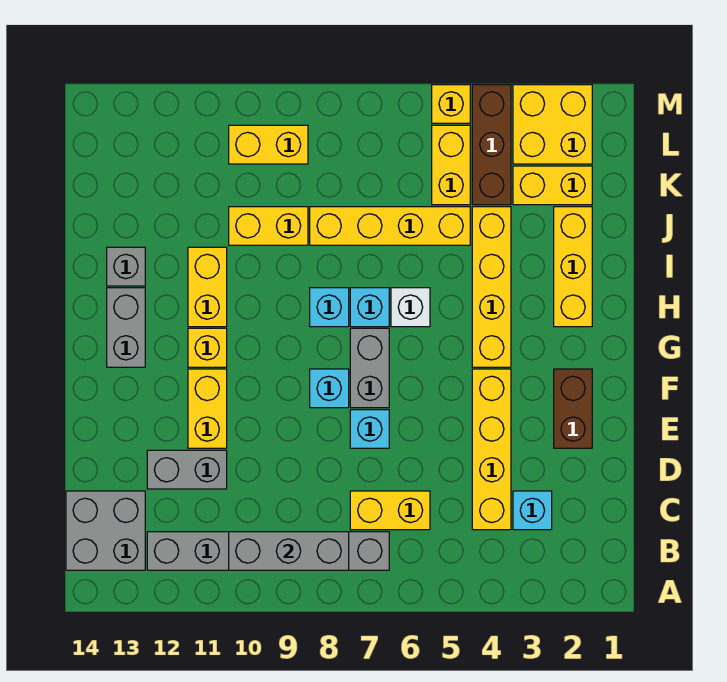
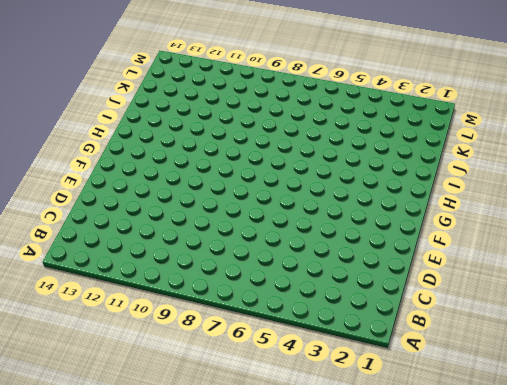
none -> grey brick B7:B12 level 1
none -> grey brick B13:C14 level 1
none -> cyan brick C3 level 1

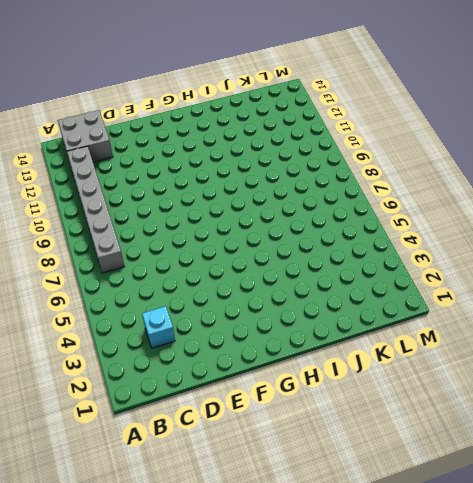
none -> yellow brick C4:F4 level 1
none -> yellow brick C6:C7 level 1
none -> grey brick D11:D12 level 1

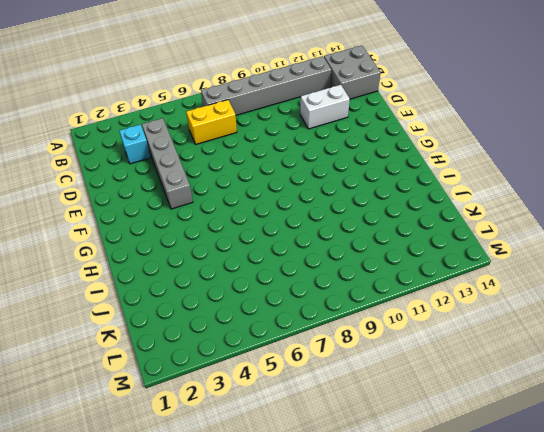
grey brick C4:F4 level 1 -> yellow brick C4:F4 level 1
white brick D11:D12 level 1 -> grey brick D11:D12 level 1
none -> brown brick E2:F2 level 1
none -> cyan brick E7 level 1
none -> yellow brick E11:F11 level 1

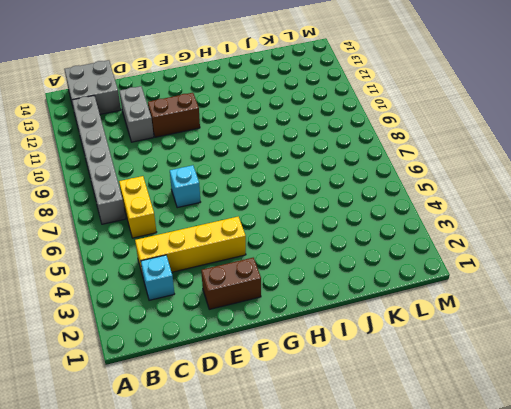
brown brick E11:F11 level 1 -> yellow brick E11:F11 level 1
none -> grey brick F7:G7 level 1
none -> cyan brick F8 level 1
none -> yellow brick G4:J4 level 1

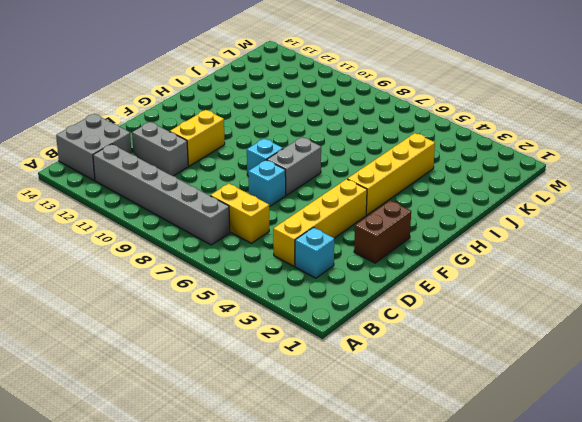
none -> yellow brick G11 level 1
none -> grey brick G13:H13 level 1
none -> yellow brick H2:J2 level 1

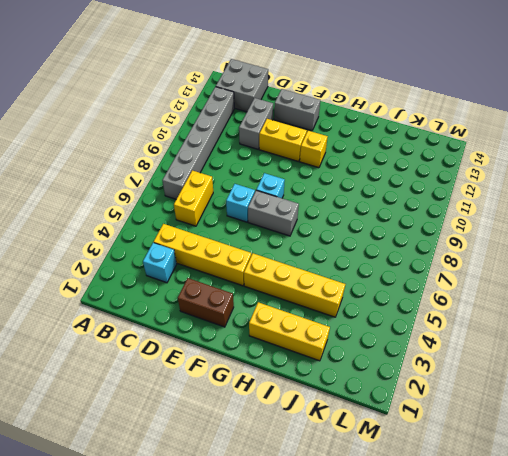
grey brick E13:F13 level 1 -> grey brick G13:H13 level 1
none -> white brick H6 level 1
none -> cyan brick H7 level 1
none -> cyan brick H8 level 1

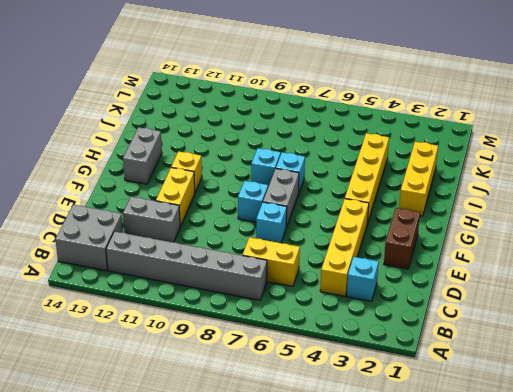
none -> white brick H6 level 1
none -> yellow brick H11:I11 level 1
none -> grey brick I13 level 1

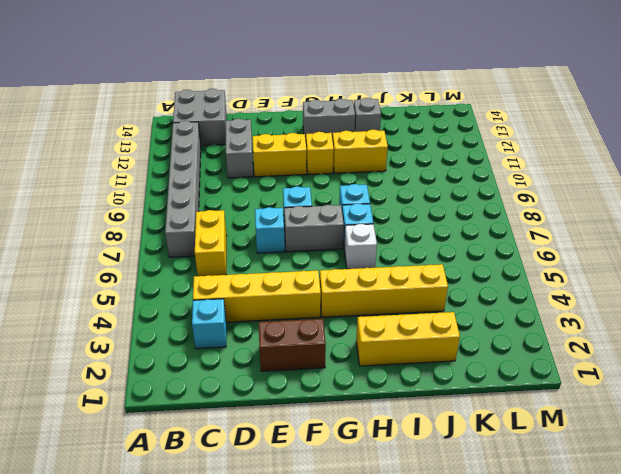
none -> yellow brick J5:J8 level 1
none -> yellow brick J9:J10 level 1
none -> yellow brick K2:K3 level 1

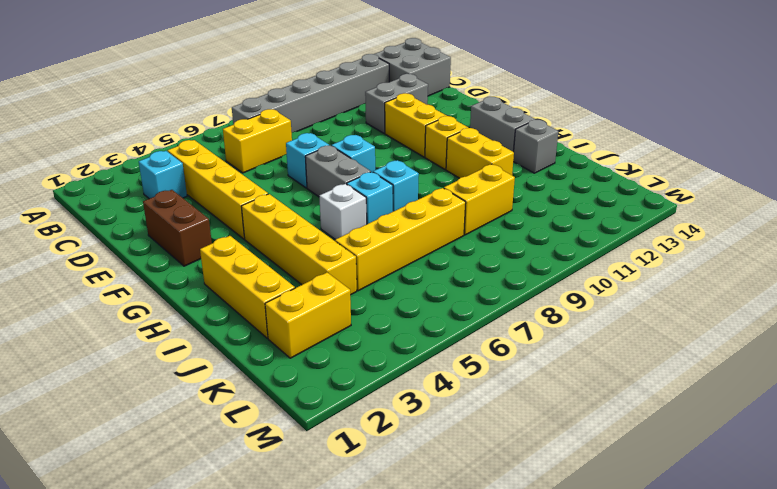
none -> brown brick K4:M4 level 1
none -> yellow brick K5:L5 level 1
none -> yellow brick L2:M3 level 1

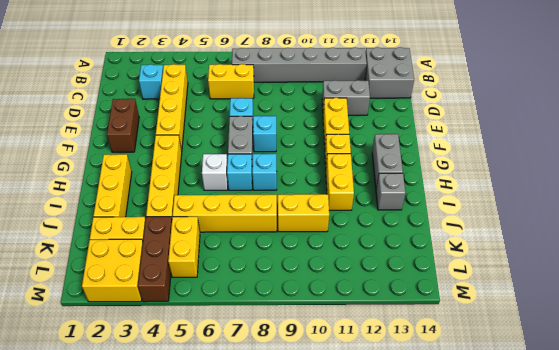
none -> yellow brick L9:L10 level 1
none -> yellow brick M5 level 1
none -> grey brick B8:B10 level 2

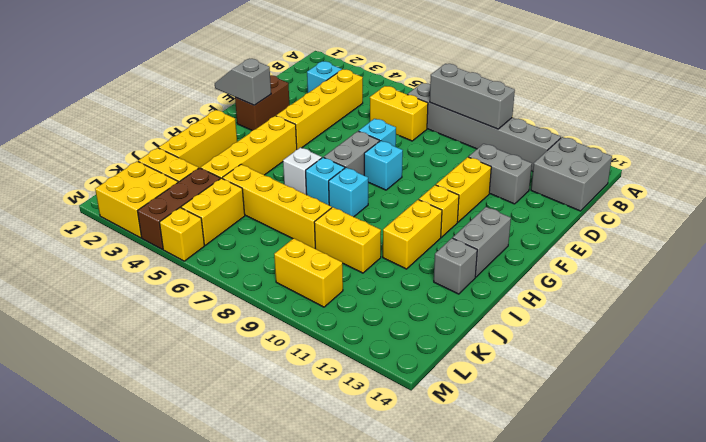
grey slope F1:F2 level 2 top 2 -> none

